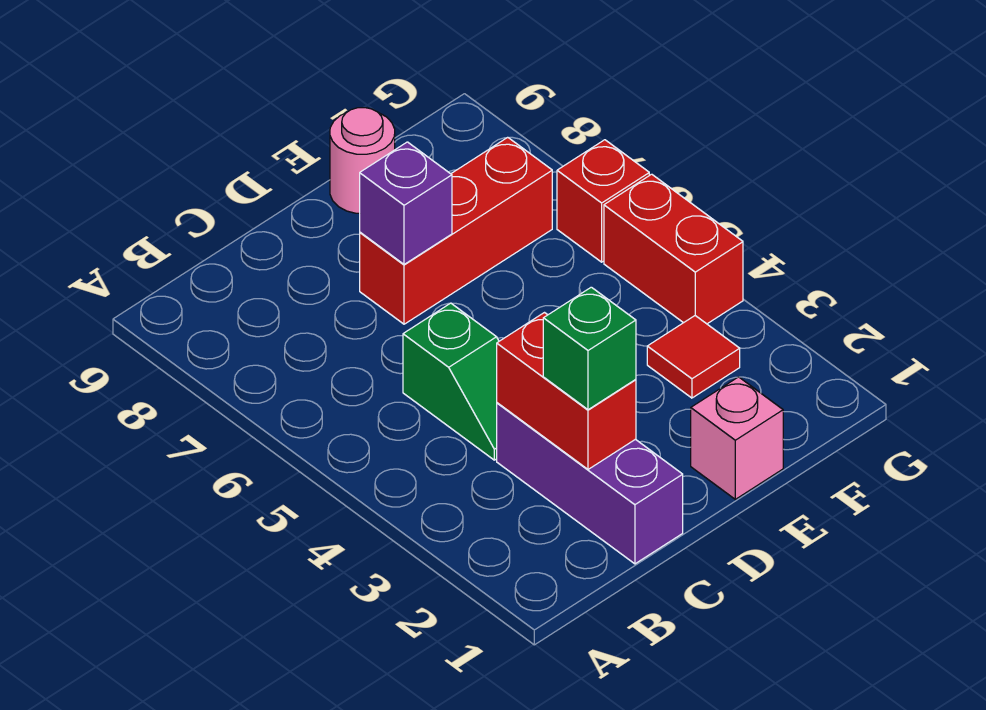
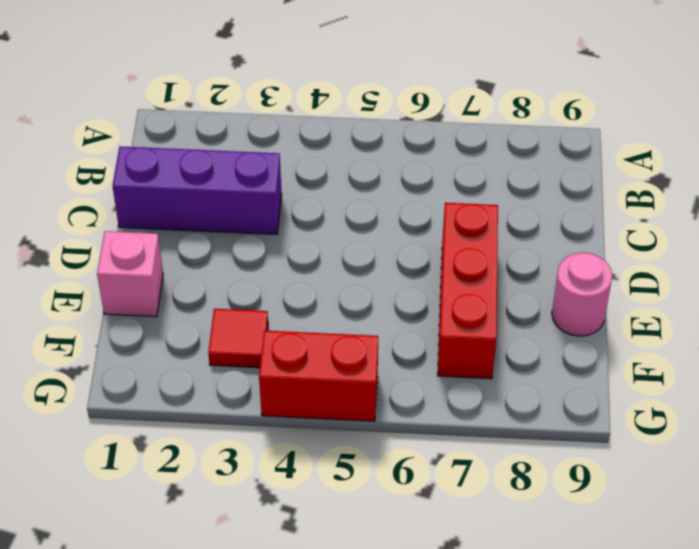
none -> green slope C4:C5 level 1 top 5
none -> red brick G6 level 1

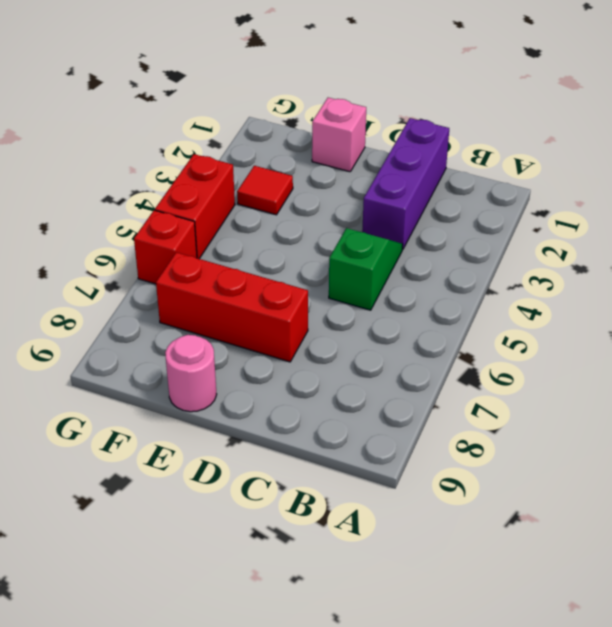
none -> red brick C2:C3 level 2
none -> purple brick D7 level 2

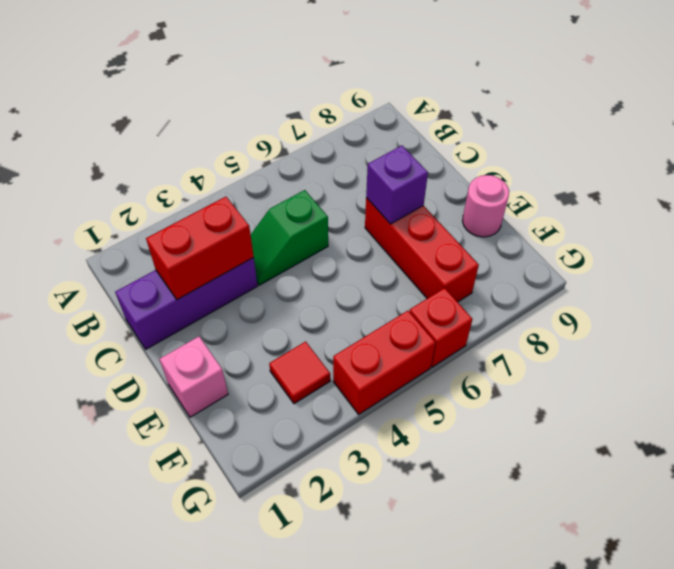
none -> green brick C2 level 3

